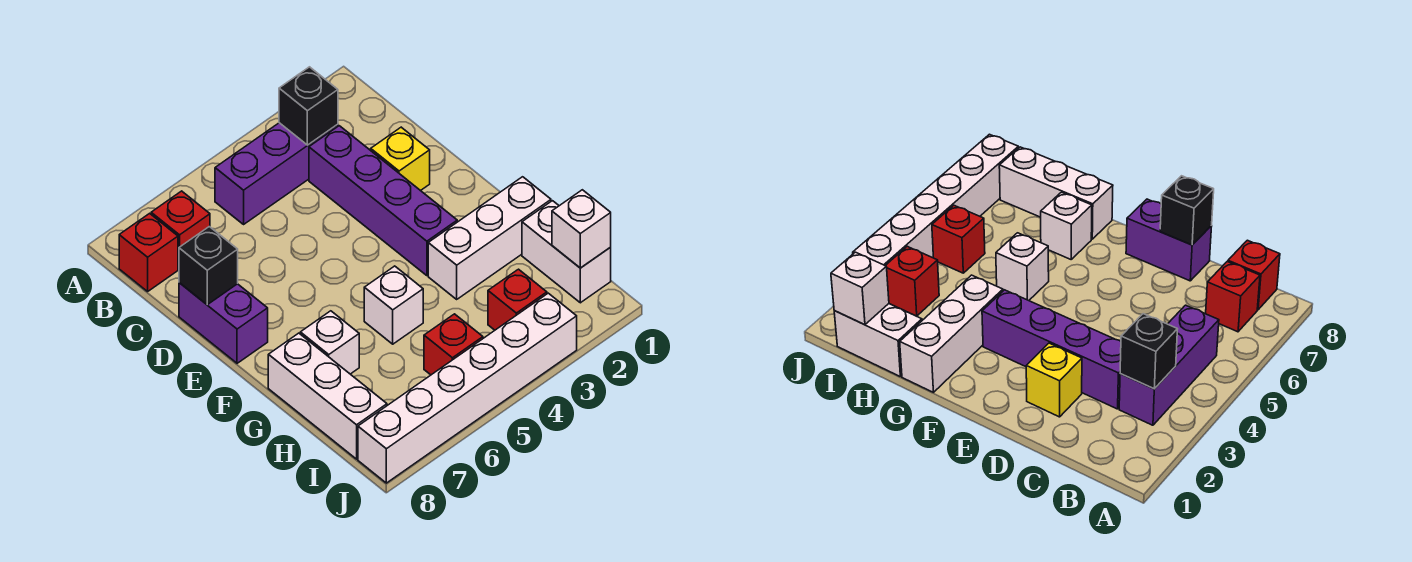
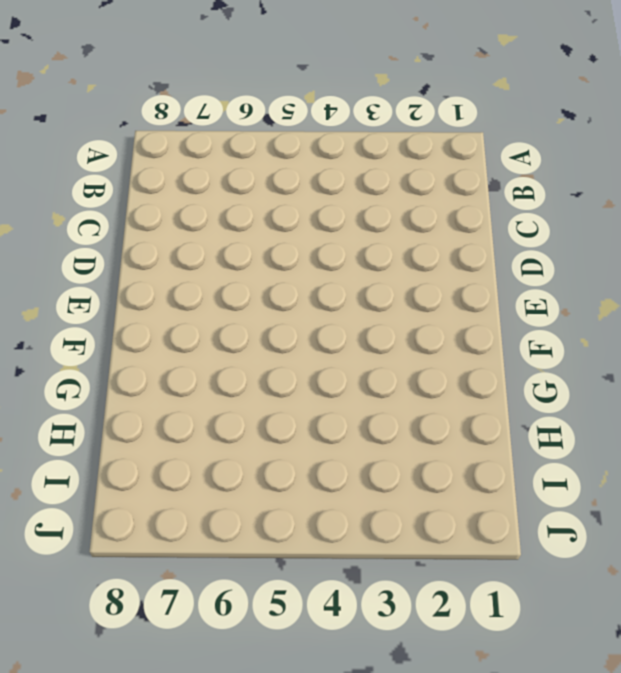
none -> purple brick B3:B5 level 1
none -> red brick B7 level 1
none -> red brick B8 level 1

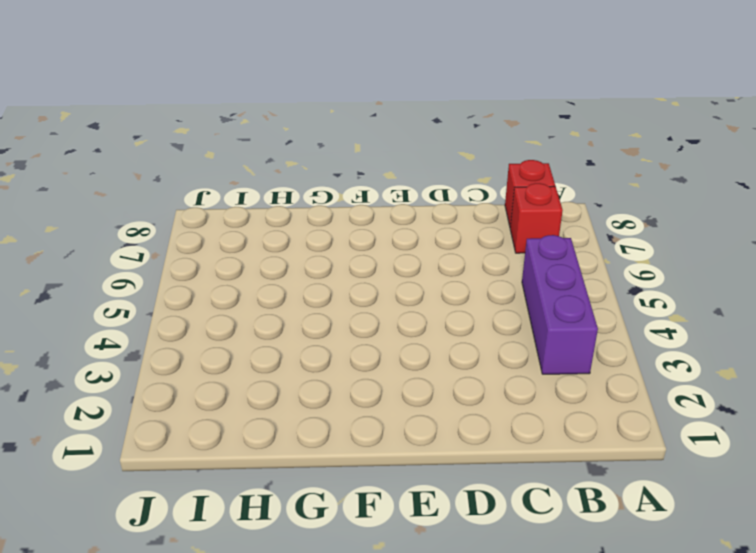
none -> purple brick C3:F3 level 1
none -> yellow brick D2 level 1
none -> purple brick D8:E8 level 1

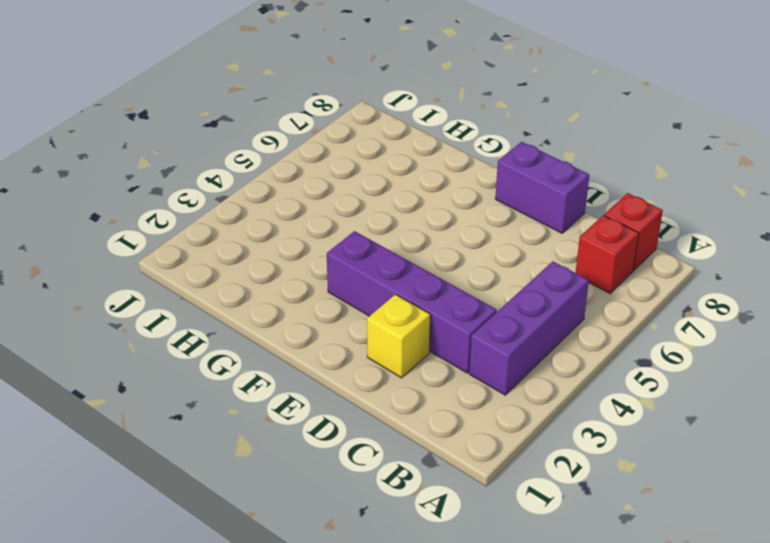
none -> white brick G1:G3 level 1
none -> white brick G5 level 1
none -> white brick G7 level 1

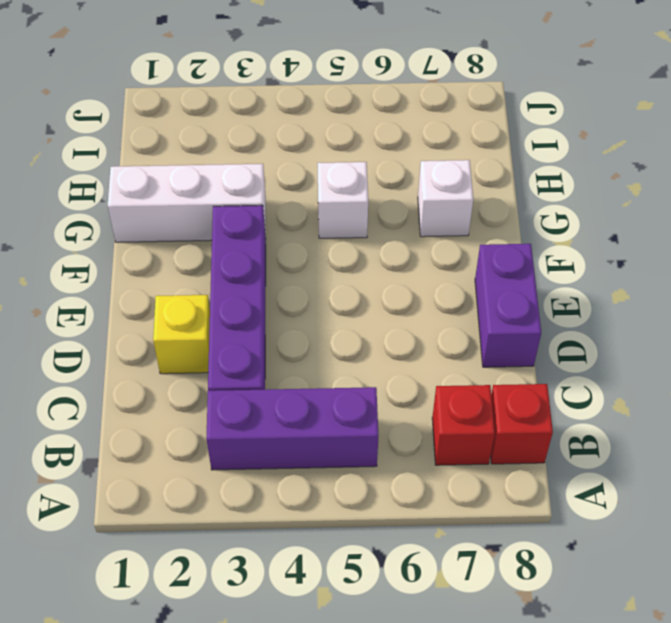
none -> white brick G8:I8 level 1
none -> white brick H1:I1 level 1
none -> red brick I3 level 1

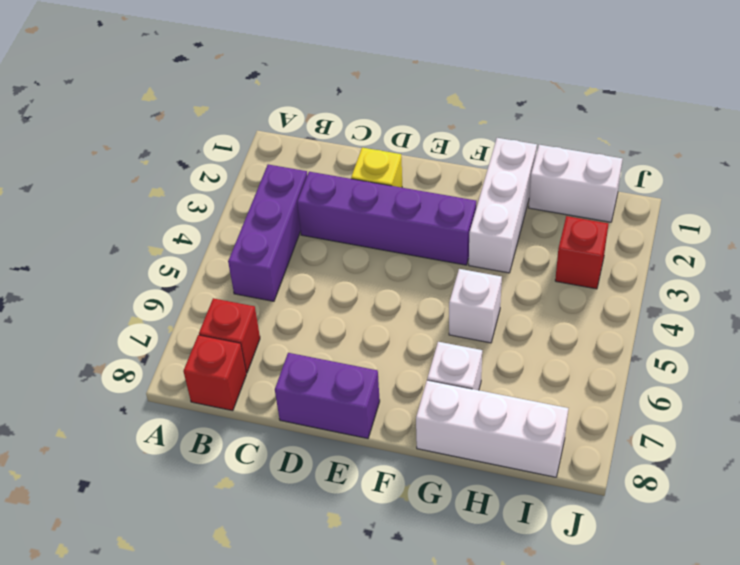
none -> red brick I5 level 1
none -> white brick J3:J8 level 1
none -> black brick B3 level 2

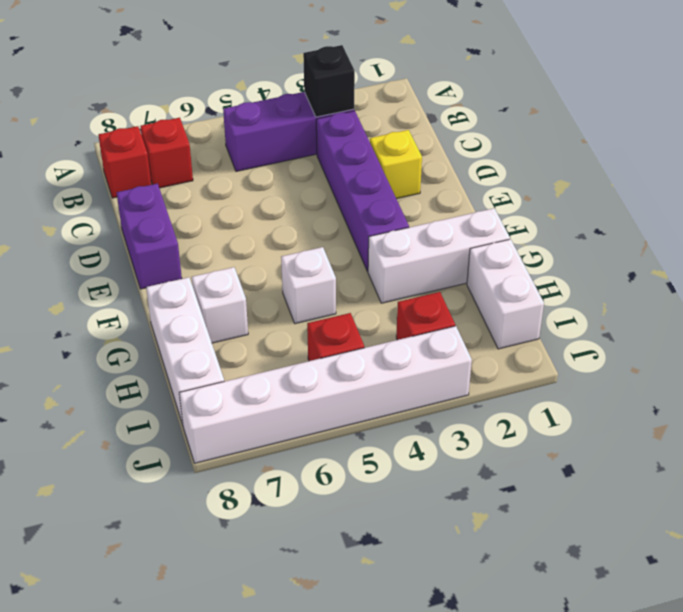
none -> black brick D8 level 2
none -> white brick I1 level 2

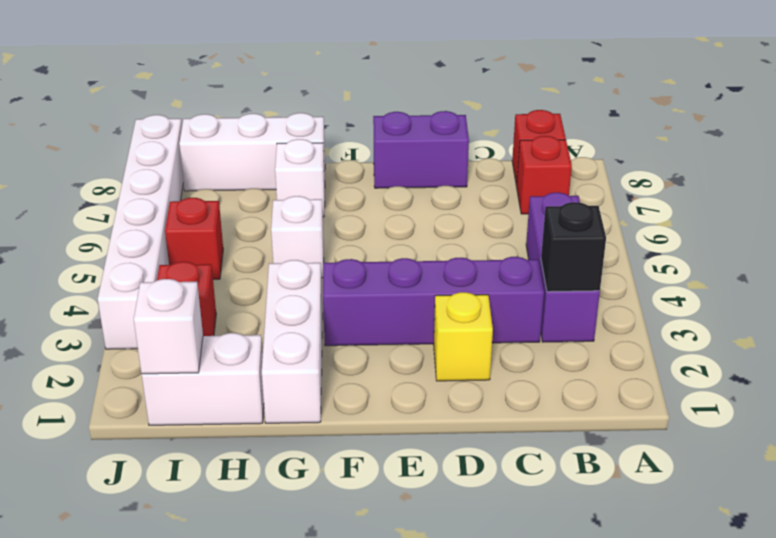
none -> black brick D8 level 2

